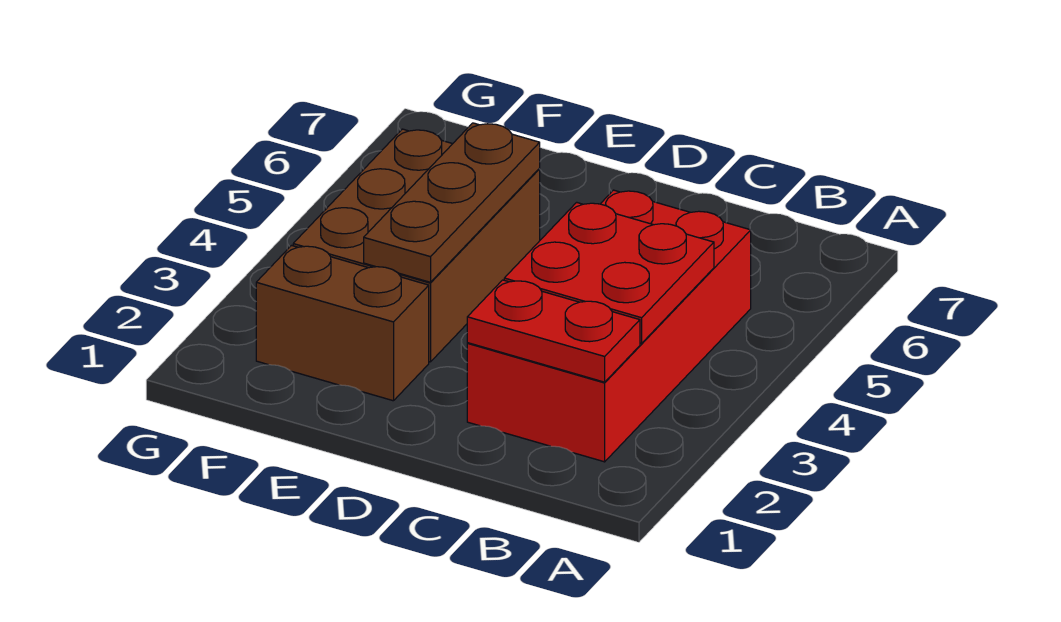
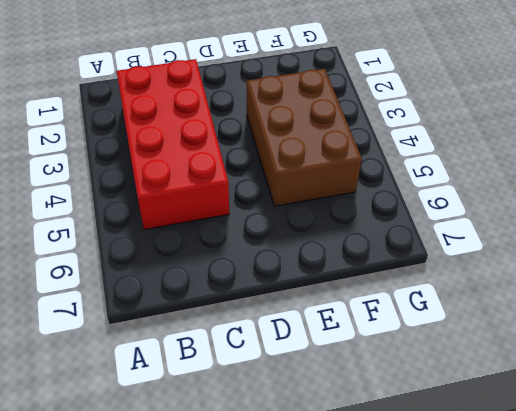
none -> brown brick E2:F2 level 1
none -> red plate B2:C2 level 2

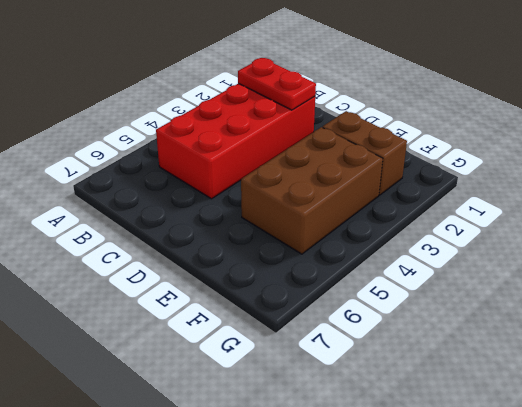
none -> red plate B3:C4 level 2
none -> brown plate E3:E5 level 2

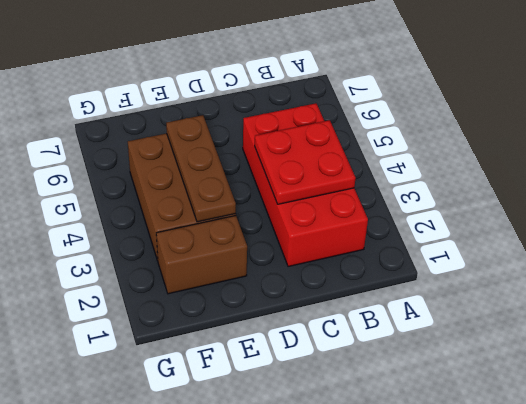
none -> red plate B2:C2 level 2

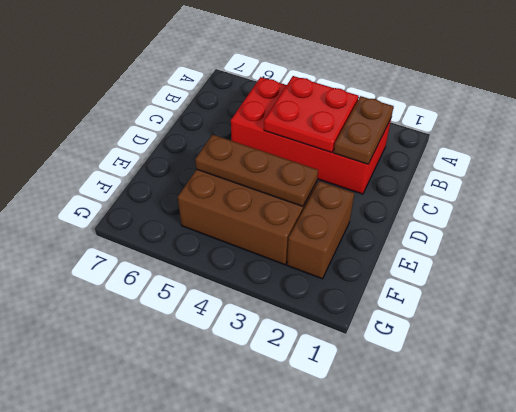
brown plate B2:C2 level 2 -> red plate B2:C2 level 2

